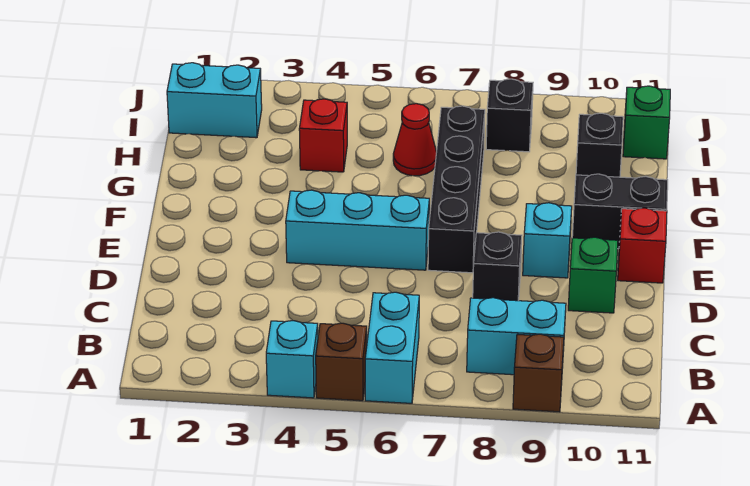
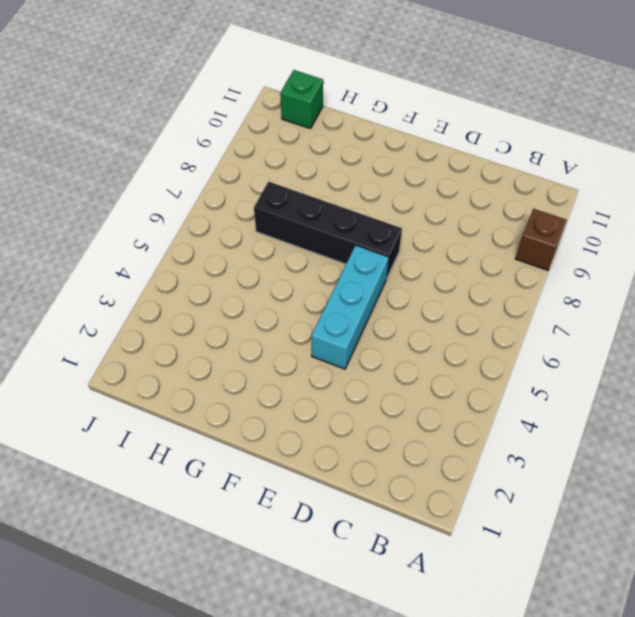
none -> cyan brick A4 level 1
none -> brown brick A5 level 1
none -> cyan brick A6:B6 level 1

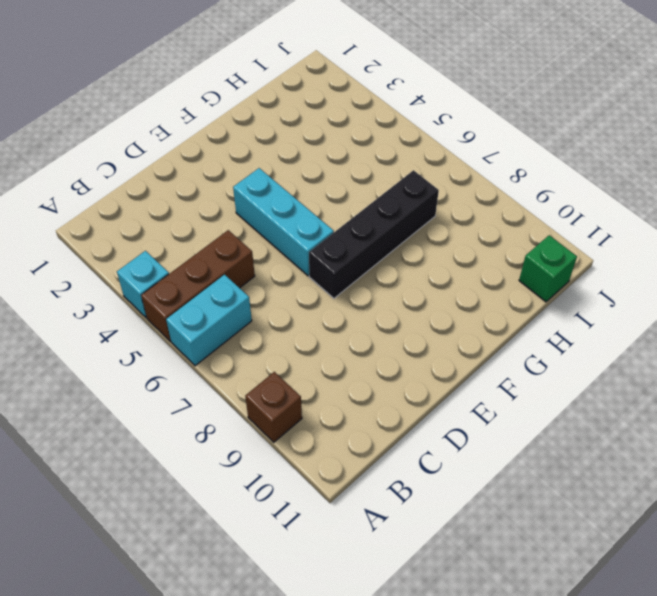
brown brick A5:C5 level 1 -> brown brick A5 level 1
none -> cyan brick B8:B9 level 1
none -> black brick D8 level 1
none -> green brick D10 level 1

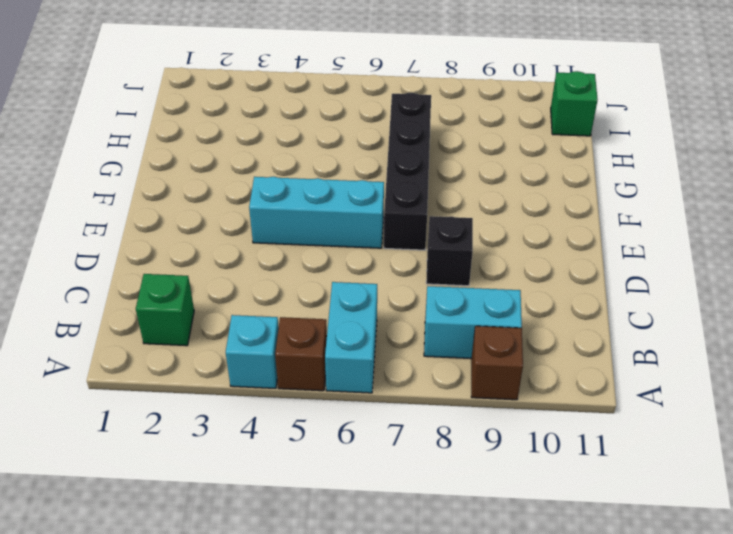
green brick B2 level 1 -> green brick D10 level 1
none -> cyan brick E9 level 1
none -> red brick E11 level 1
none -> black brick F10:F11 level 1

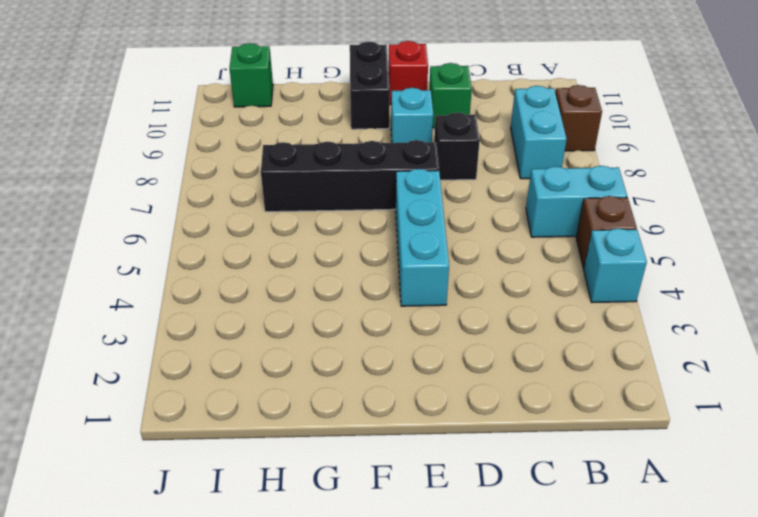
none -> red brick H4 level 1
none -> red cone H6 level 1
none -> black brick H10 level 1

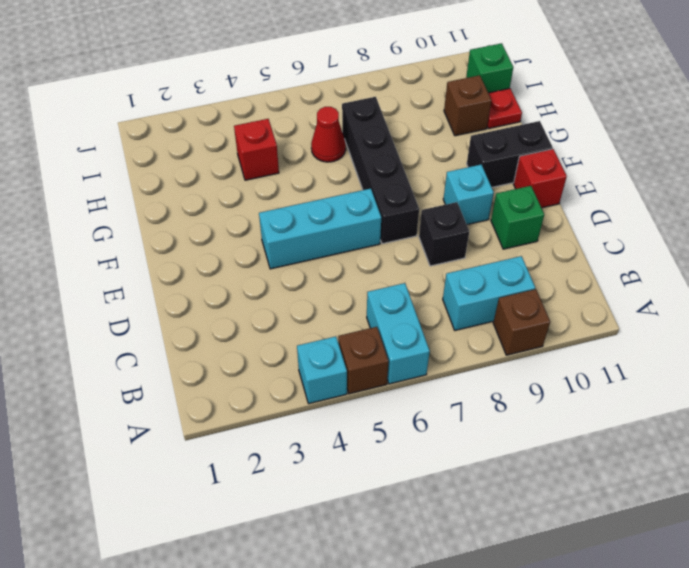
brown brick H10 level 1 -> black brick H10 level 1
red plate H11 level 1 -> none
none -> cyan brick I1:I2 level 1
none -> black brick I8 level 1

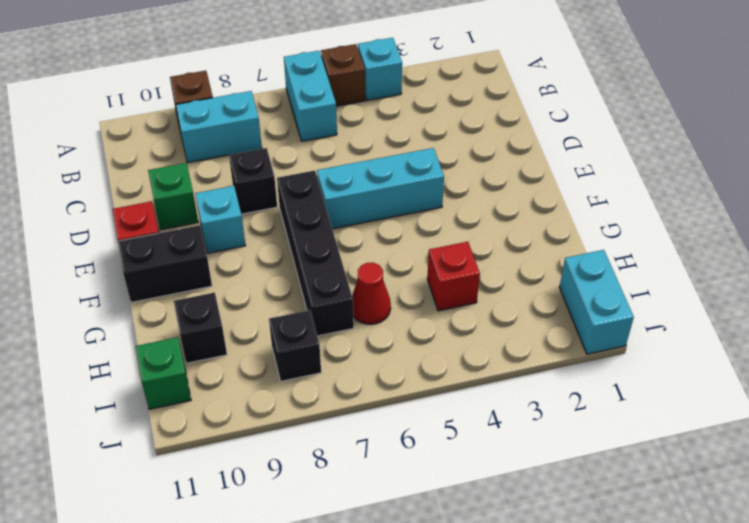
cyan brick I1:J1 level 1 -> cyan brick I1:I2 level 1

